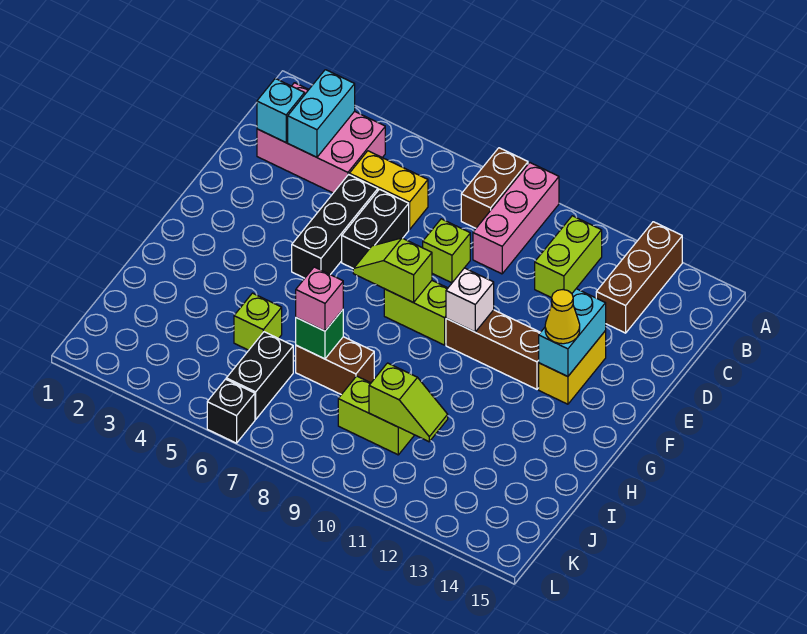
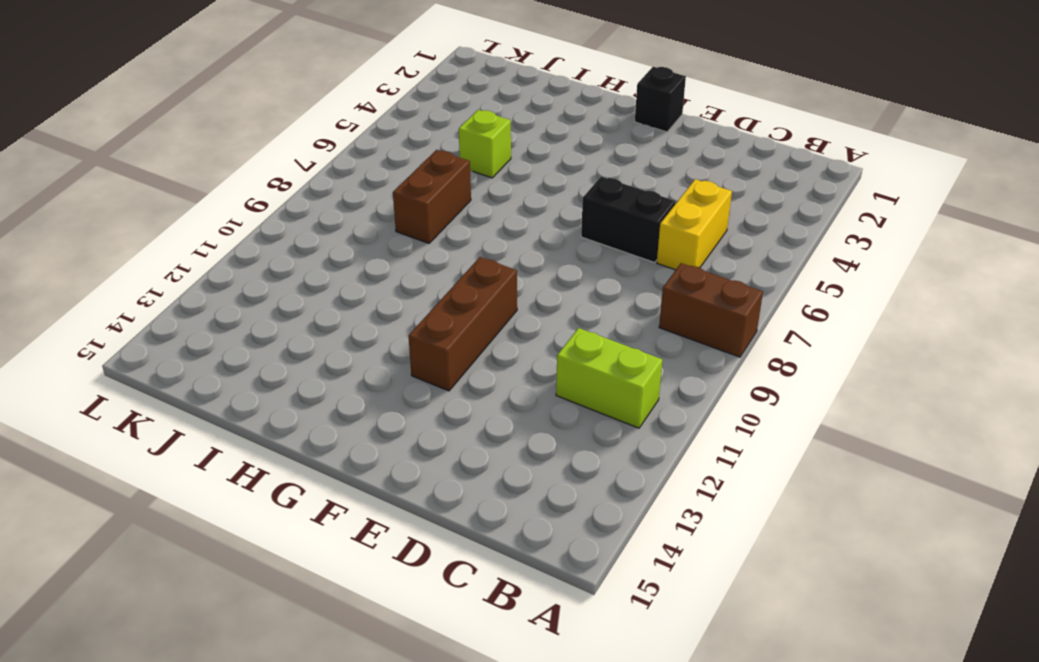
black brick F1 level 1 -> black brick L6 level 1
none -> pink brick A9:C9 level 1
none -> brown brick A13:C13 level 1
none -> pink brick B2:C4 level 1

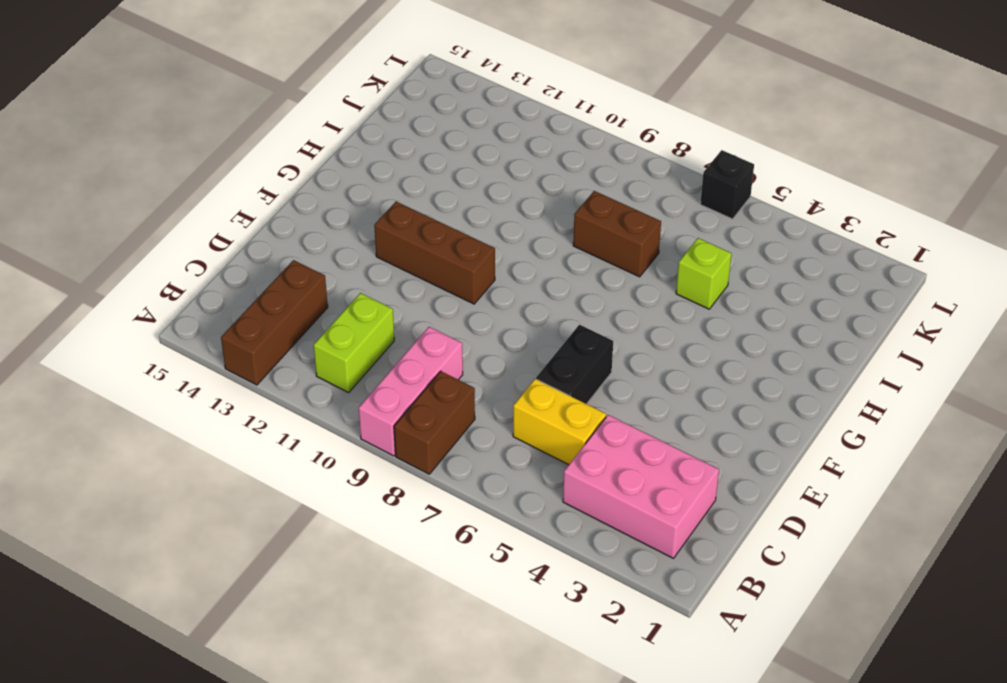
none -> black brick D5:F5 level 1
none -> lime brick D8 level 1
none -> yellow brick E13:F13 level 1

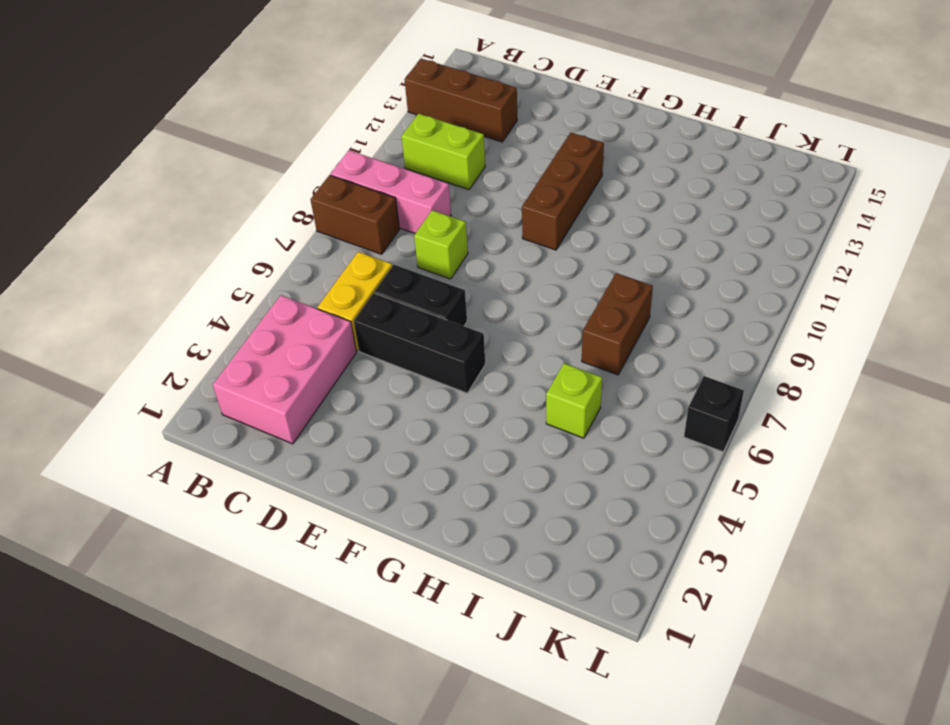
none -> yellow brick E13:F13 level 1
none -> lime brick F8:F9 level 1
none -> black brick J6:K6 level 1

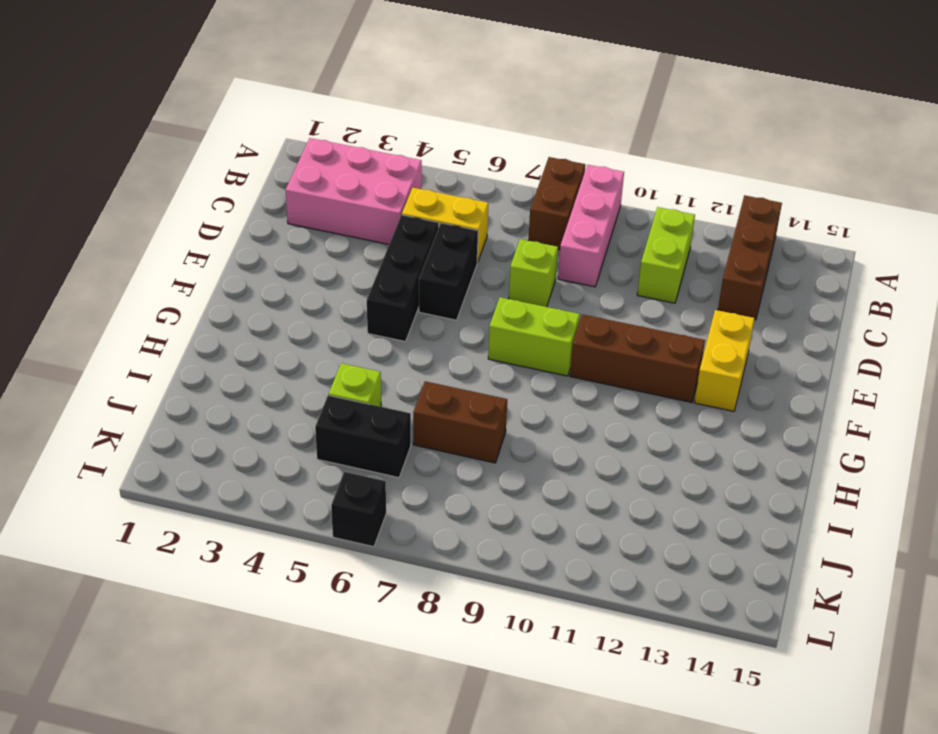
black brick J5:J6 level 1 -> black brick J6:K6 level 1
none -> lime brick J9:J10 level 1
none -> cyan brick B3:C3 level 2
none -> cyan brick C2 level 2

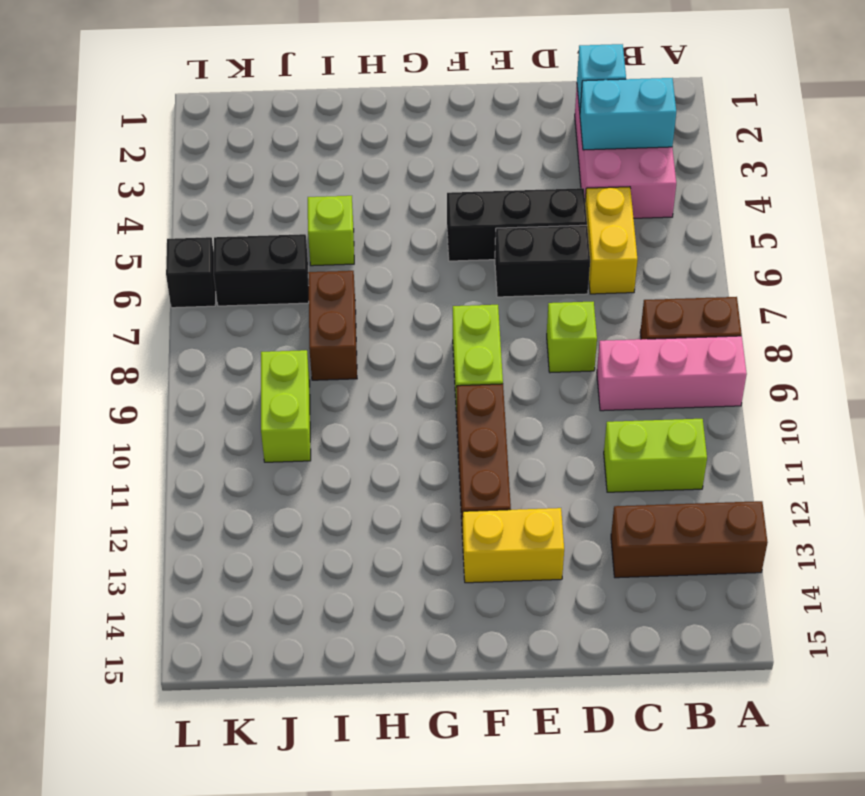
none -> cyan brick E13:F13 level 2
none -> lime slope F7:F8 level 2 top 8
none -> white brick F10 level 2

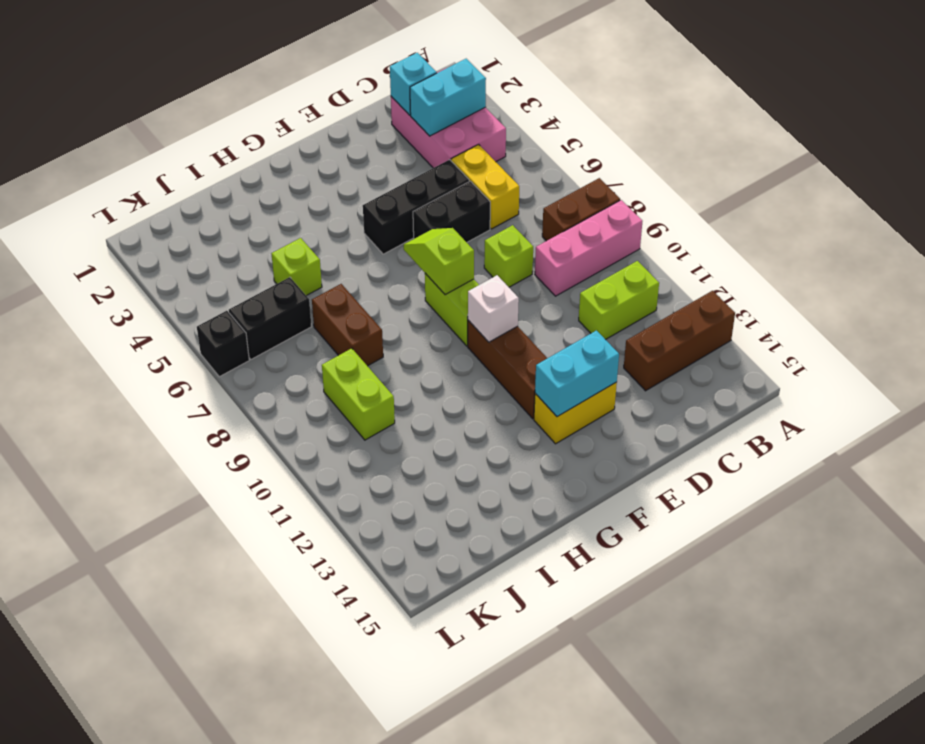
none -> green brick I7 level 2
none -> lime slope J10:J11 level 2 top 10
none -> yellow cone F13 level 3

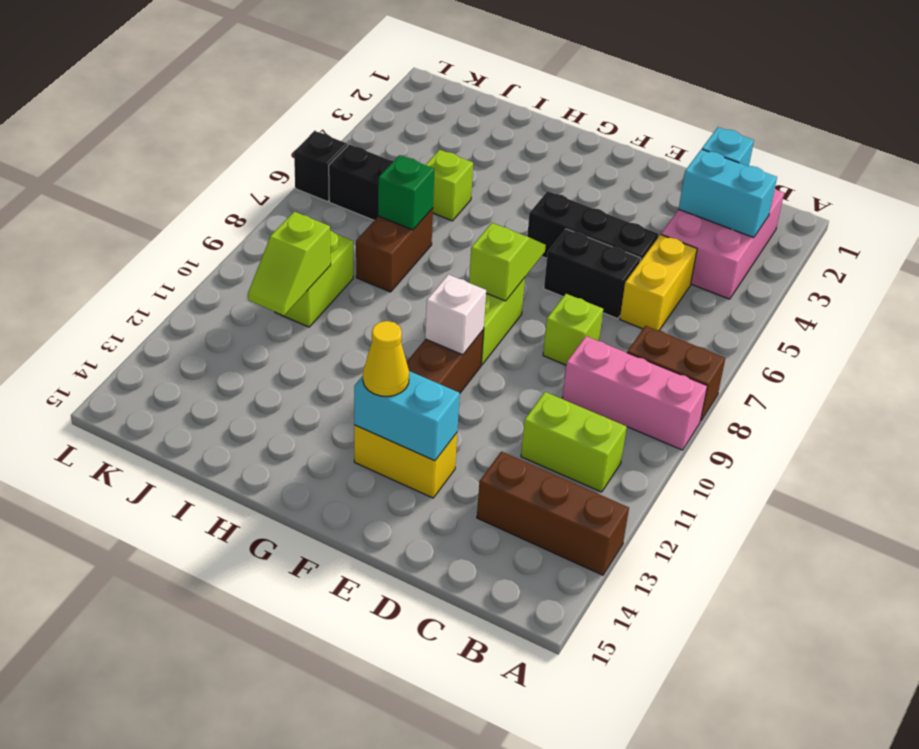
none -> pink brick I7 level 3

